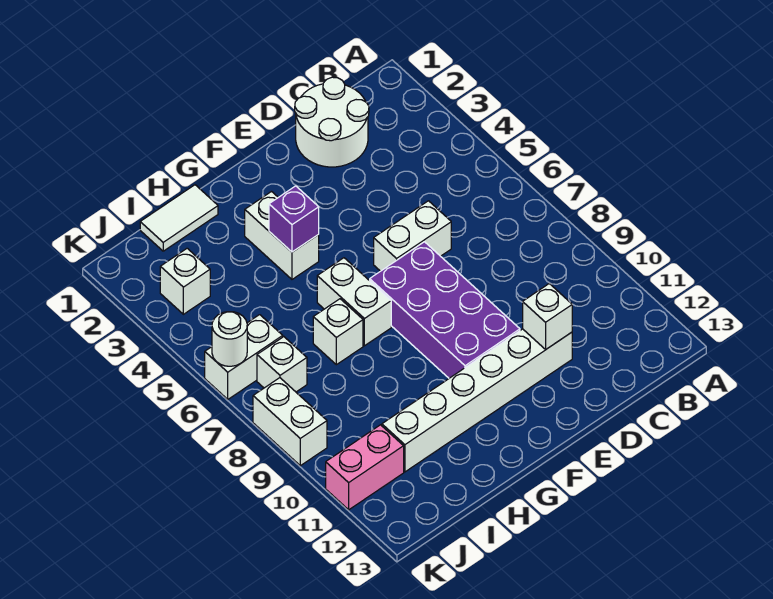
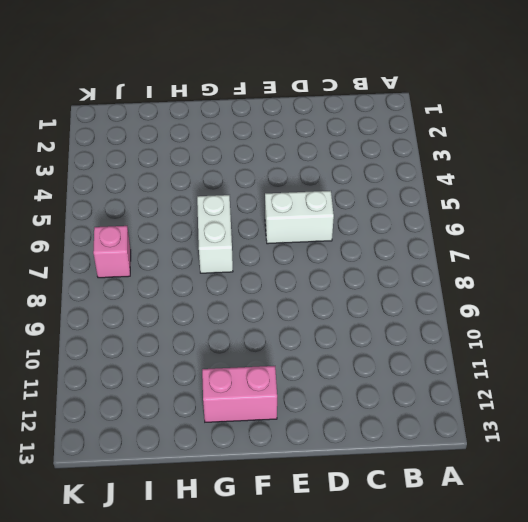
pink brick F12:G12 level 1 -> pink brick J11:K11 level 1
pink brick J7 level 1 -> white brick J7 level 1
none -> white round brick C1:D2 level 1
none -> white brick D11:I11 level 1
none -> purple brick E7:F10 level 1

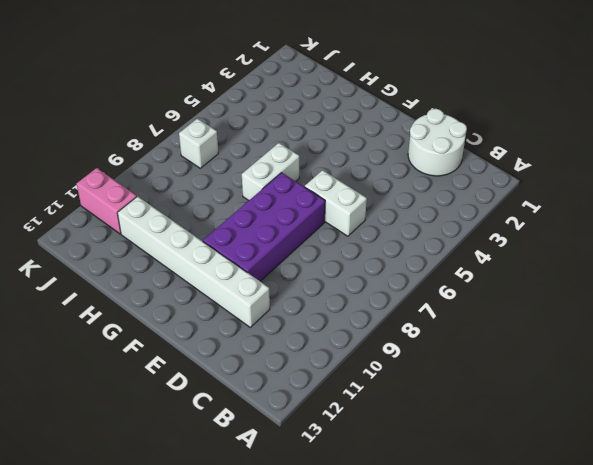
none -> white brick G3:G4 level 1
none -> white tile H1:I1 level 1
none -> white brick H7 level 1

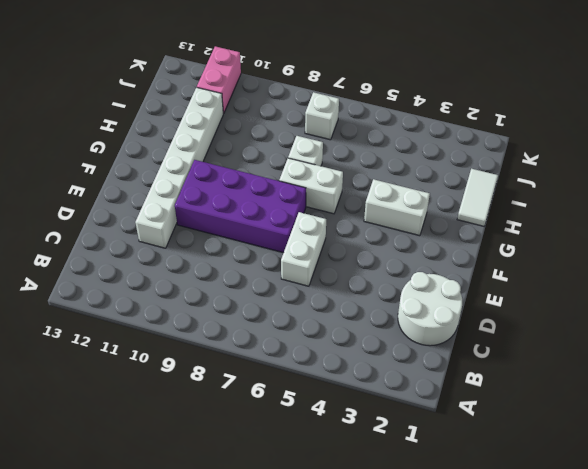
none -> white brick J3 level 1
none -> white brick J6:K6 level 1
none -> white brick K8:K9 level 1

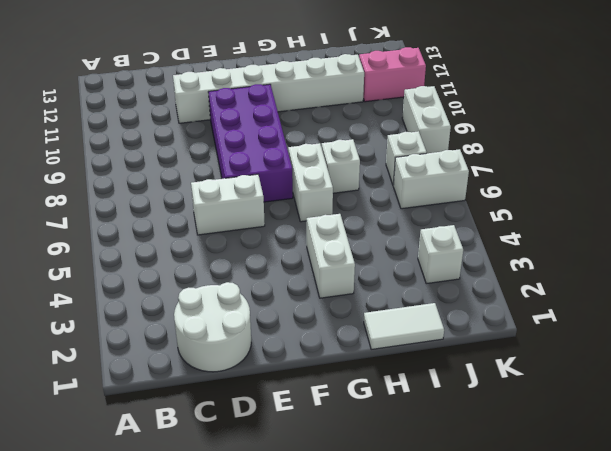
none -> white brick D11 level 2
none -> purple brick G4 level 2
none -> white round brick K6 level 2

